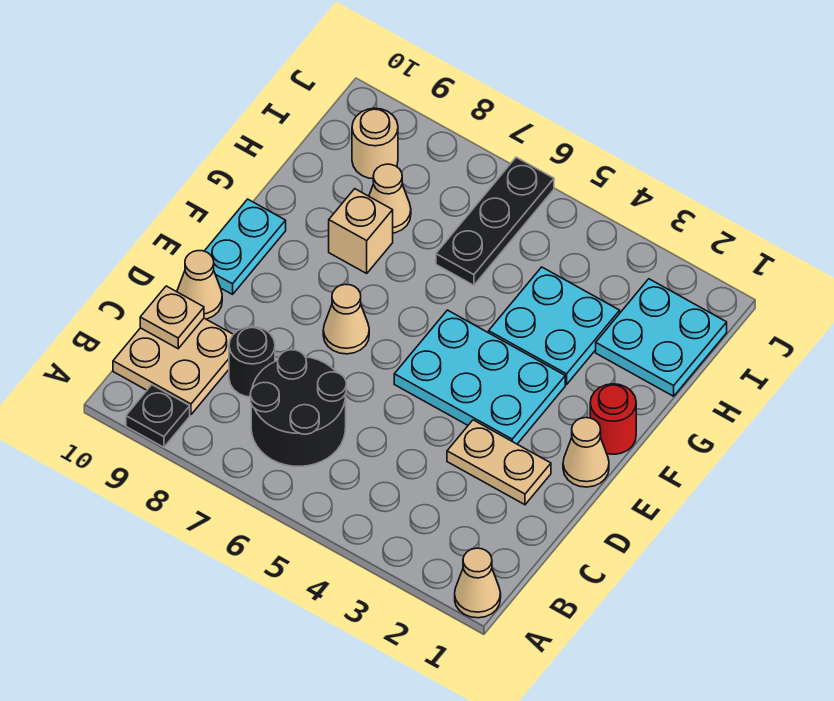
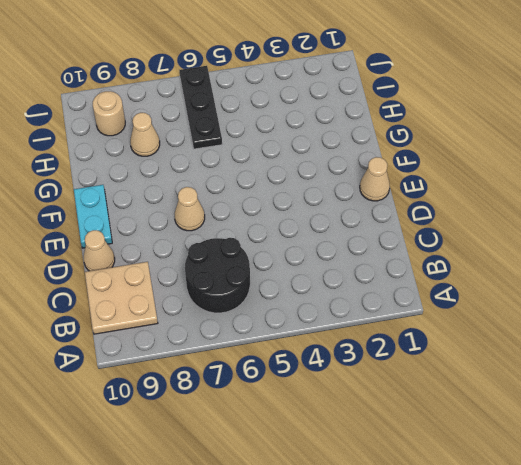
none -> tan cone A1 level 1
none -> black plate A9 level 1
none -> black round brick C8 level 1

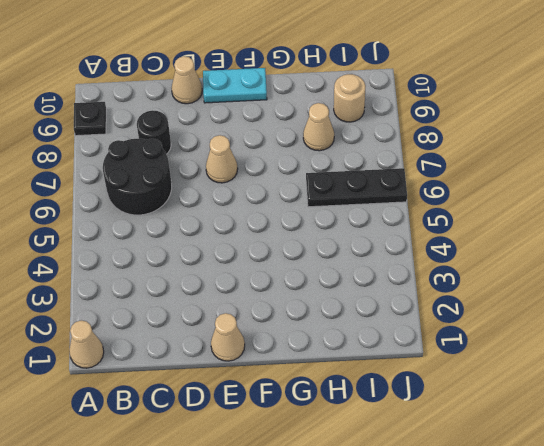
none -> tan plate B9:C10 level 1
none -> tan plate D2:D3 level 1
none -> cyan plate E3:F5 level 1

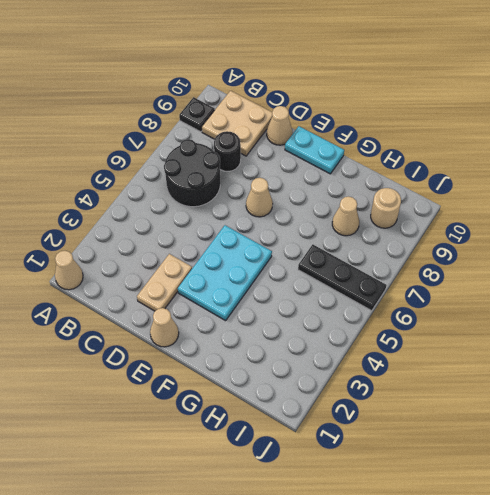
none -> red round brick F1 level 1
none -> cyan plate G3:H4 level 1
none -> tan brick G8 level 1

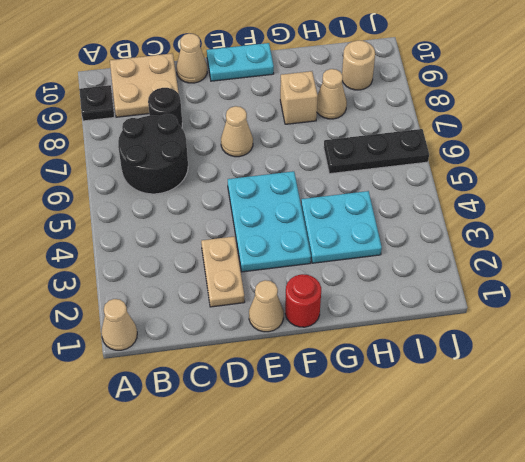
none -> cyan plate H1:I2 level 1
none -> tan plate C10 level 2

